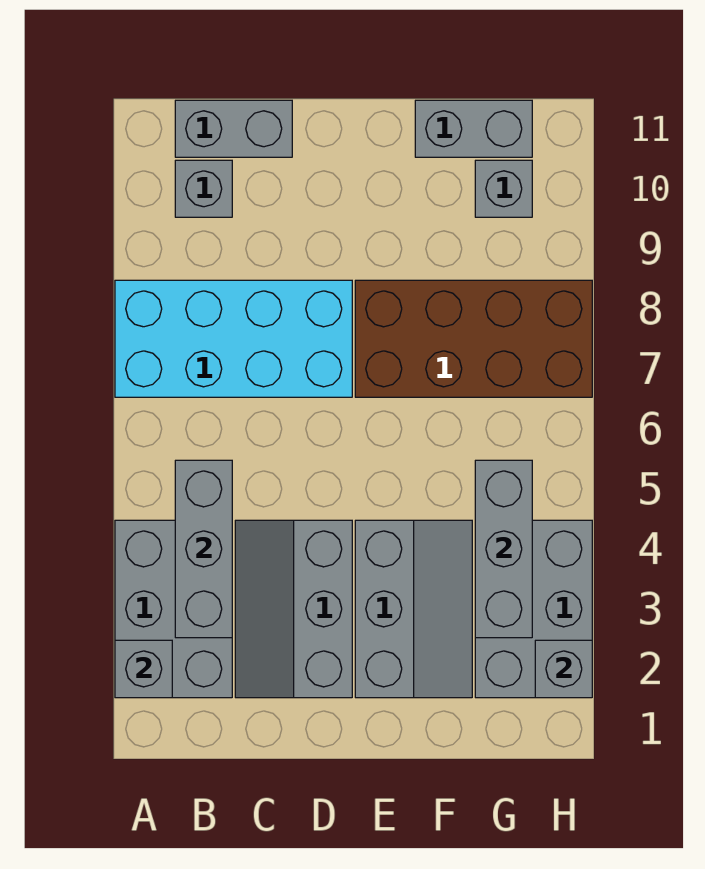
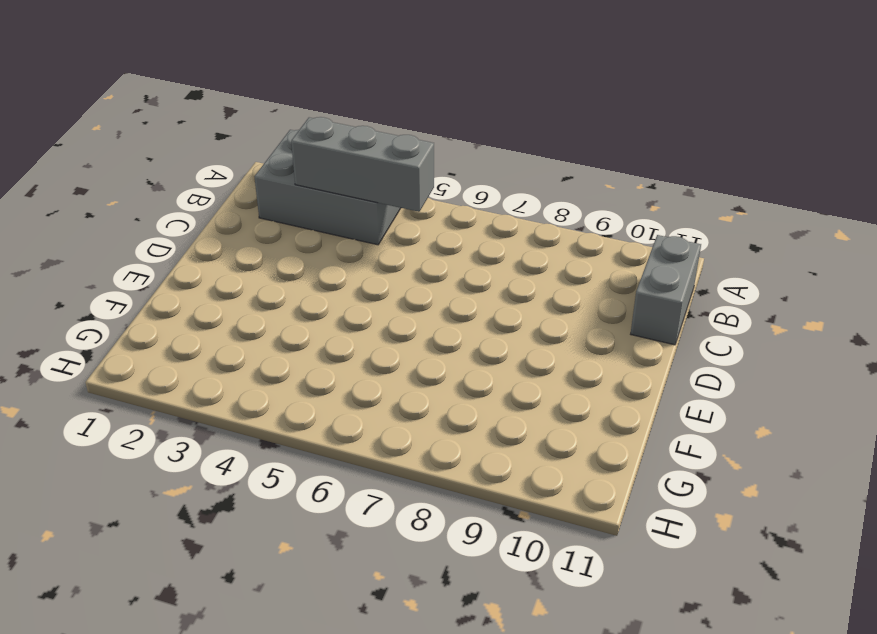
none -> cyan brick A7:D8 level 1
none -> grey brick B10 level 1
none -> grey slope C2:D4 level 1 top D

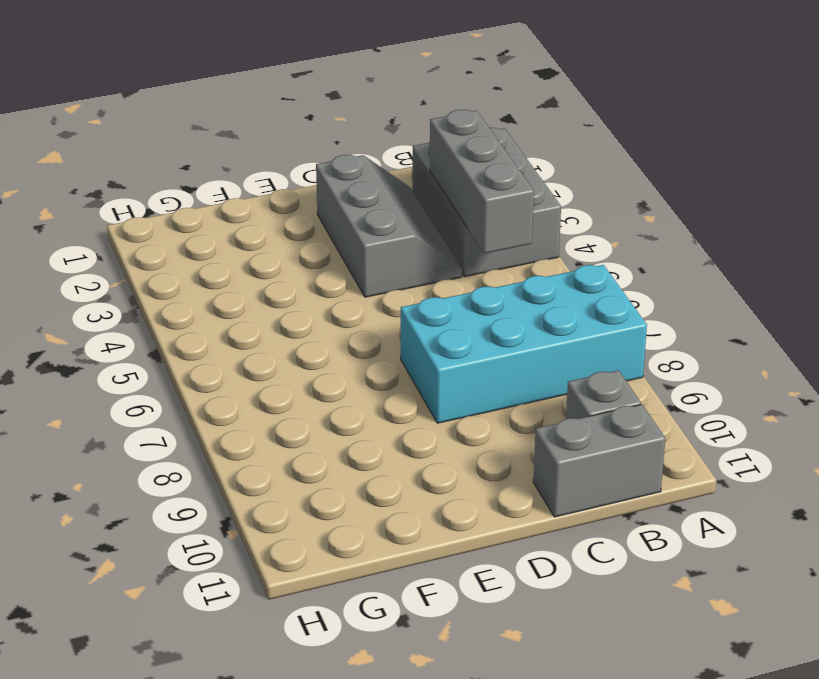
none -> grey slope E2:F4 level 1 top E
none -> brown brick E7:H8 level 1
none -> grey brick F11:G11 level 1

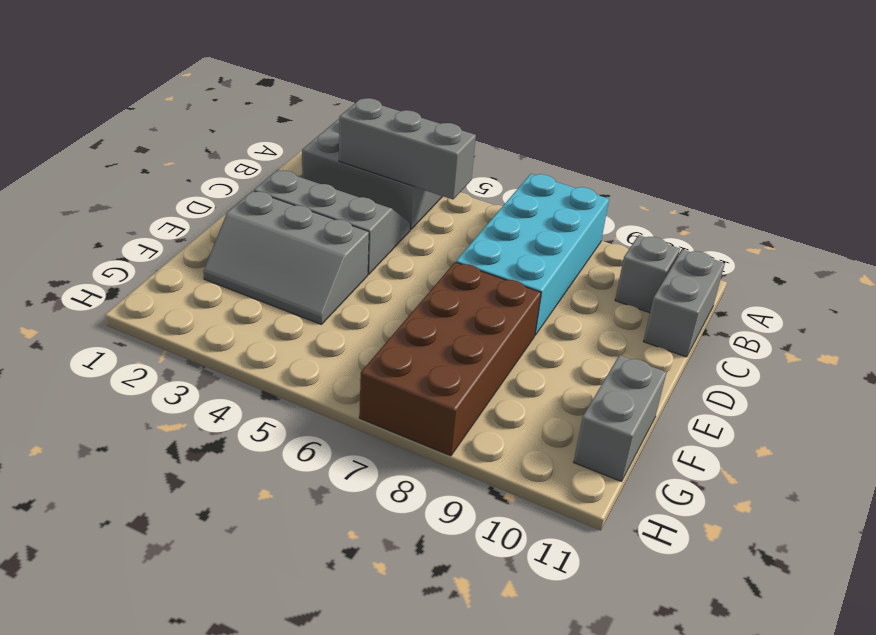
none -> grey brick G2:H4 level 1
none -> grey brick G10 level 1
none -> grey brick A2 level 2

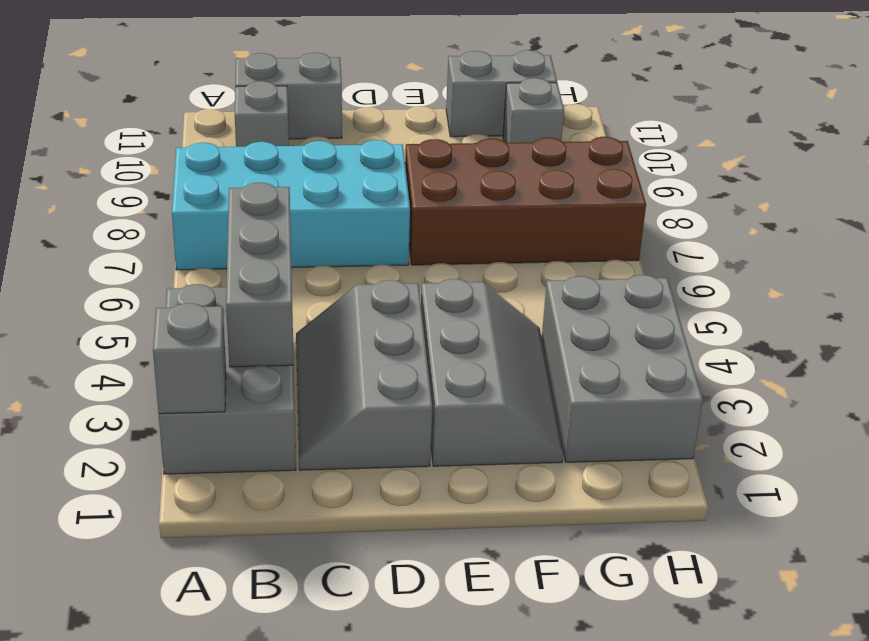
none -> grey brick G3:G5 level 2
none -> grey brick H2 level 2

